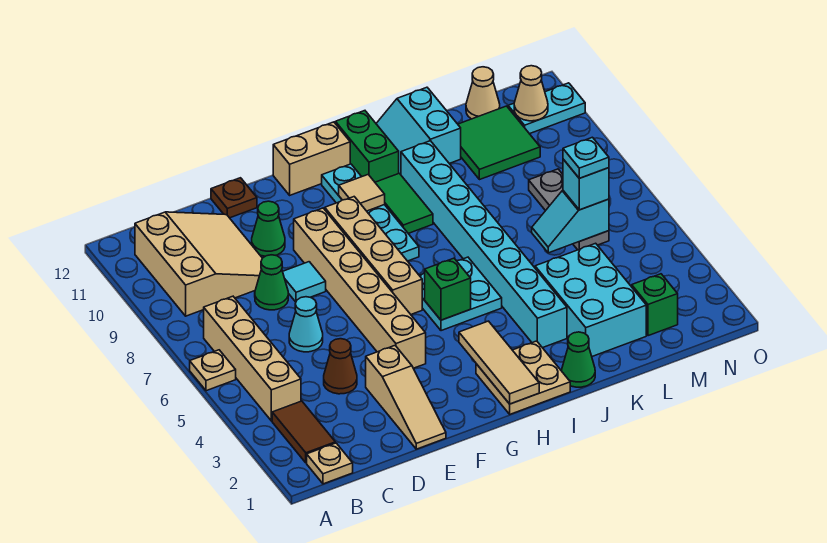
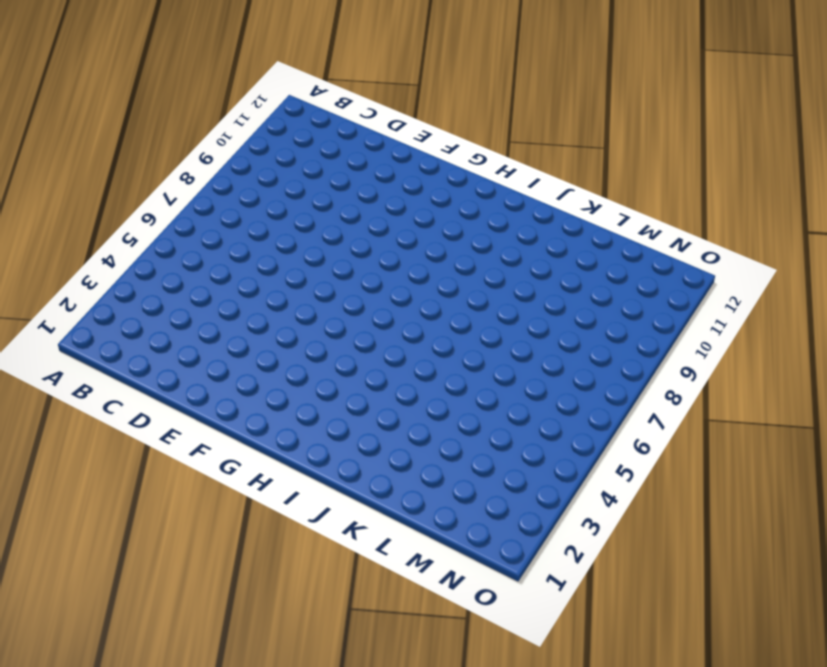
none -> tan plate A6 level 1
none -> tan plate B1 level 1
none -> brown tile B2:B3 level 1
none -> tan brick B4:B7 level 1

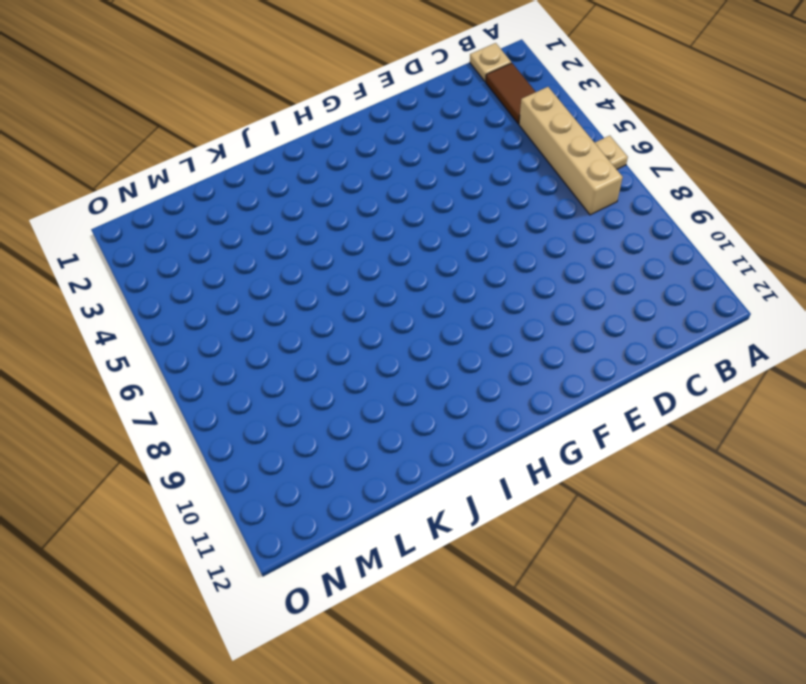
none -> tan slope B9:D11 level 1 top B
none -> brown cone D4 level 1
none -> cyan cone D6 level 1
none -> green cone D8 level 1

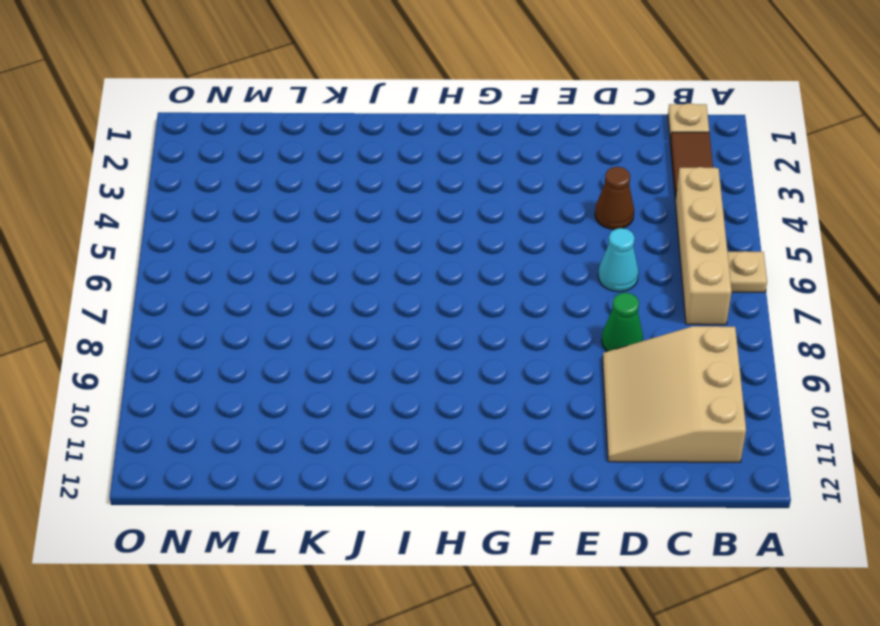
none -> tan slope E1:E3 level 1 top 3
none -> cyan tile E8 level 1
none -> green cone E10 level 1
none -> brown plate E12 level 1

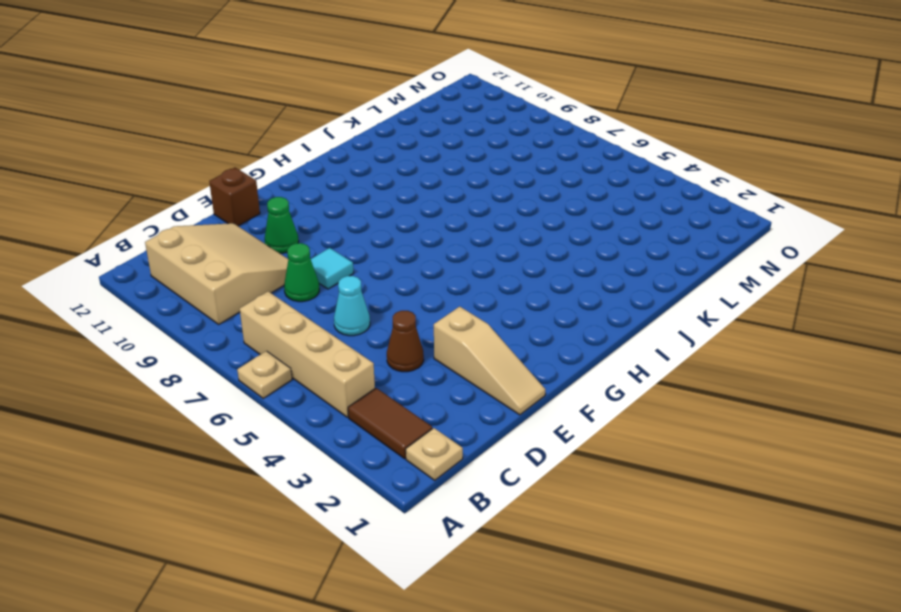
brown brick E12 level 1 -> brown plate E12 level 1
none -> tan brick F4:F9 level 1
none -> tan brick G6:G9 level 1
none -> tan brick G12:H12 level 1
none -> tan plate H1:I2 level 1

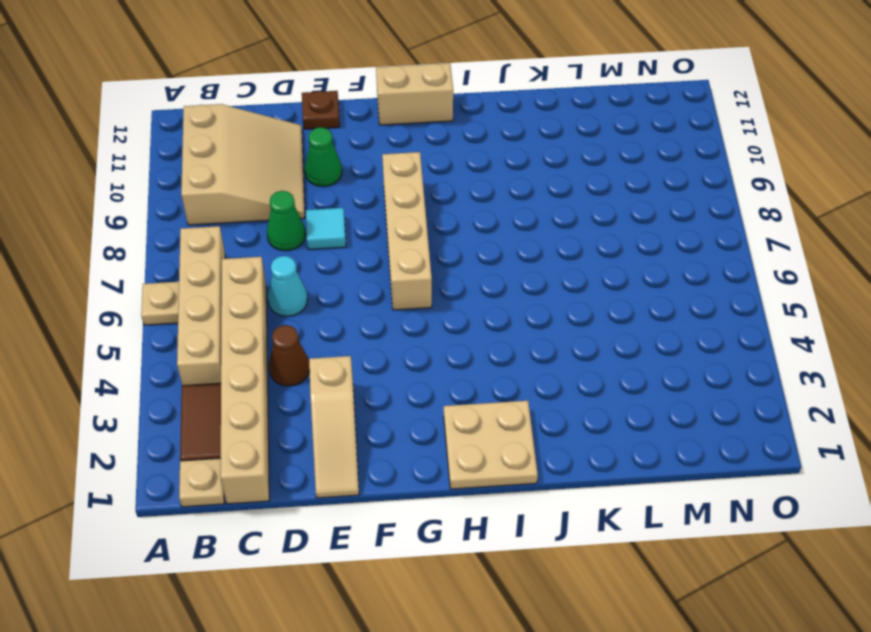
tan brick C1:C6 level 1 -> tan brick F4:F9 level 1
none -> cyan plate H5:I6 level 1
none -> cyan plate H8:H11 level 1
none -> green tile I9:I10 level 1
none -> green brick I11:I12 level 1

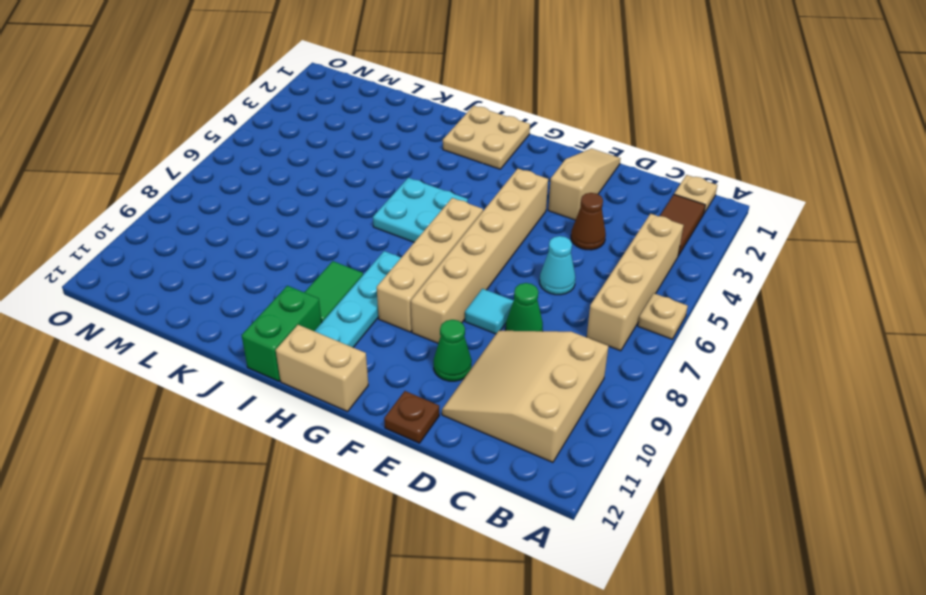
none -> green cone J1 level 1
none -> cyan brick J3:J10 level 1
none -> cyan slope J11:K12 level 1 top K
none -> cyan brick K2:L4 level 1

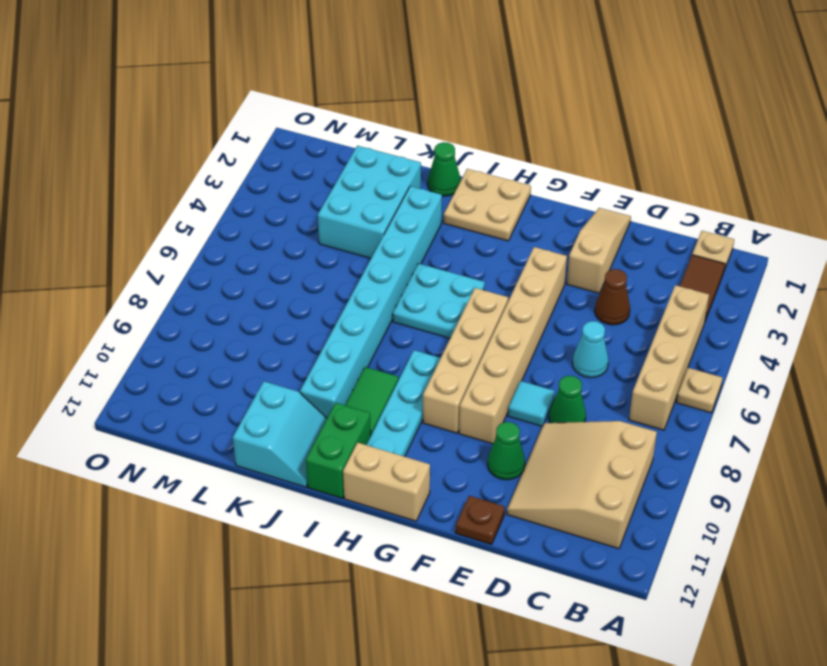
none -> green tile L10:M11 level 1
none -> green brick M2 level 1
none -> grey plate M6:M8 level 1
none -> tan cone M12 level 1

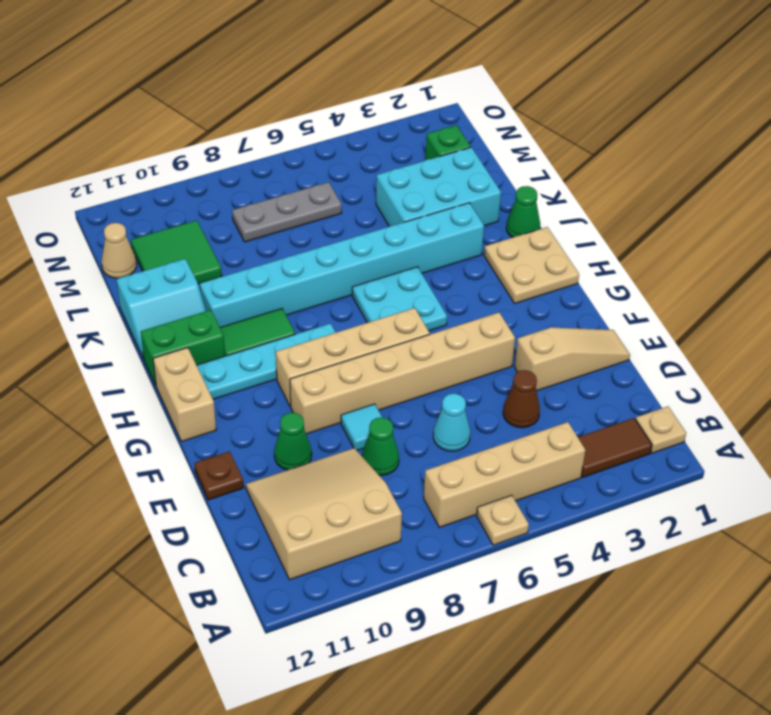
none -> cyan plate N11:O11 level 1
none -> tan tile H1:H3 level 2
none -> green brick H5 level 2
none -> tan tile H10 level 2

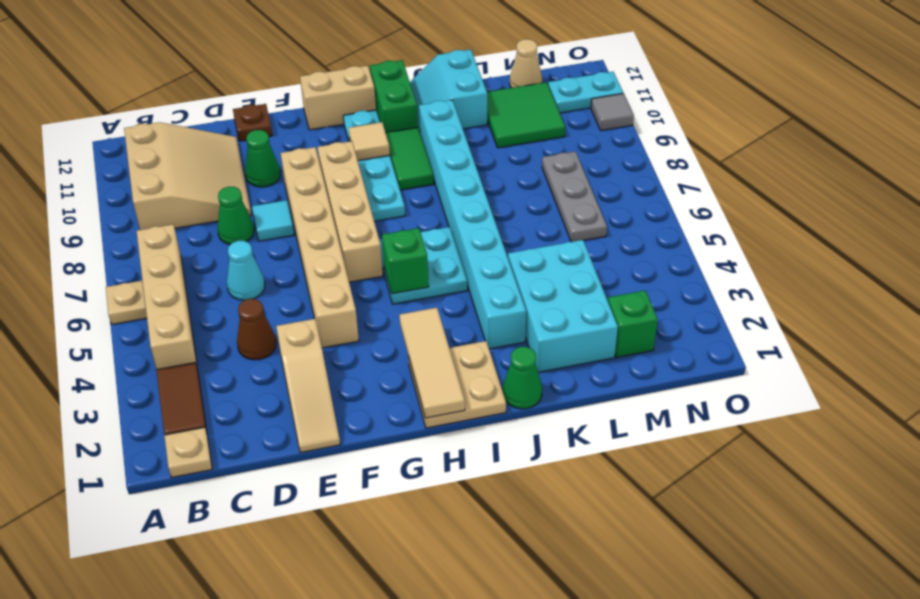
grey tile O10 level 1 -> none
none -> cyan slope L6:M6 level 2 top M
none -> tan cone N11 level 2
none -> cyan brick M6 level 3
none -> cyan plate M6 level 4

